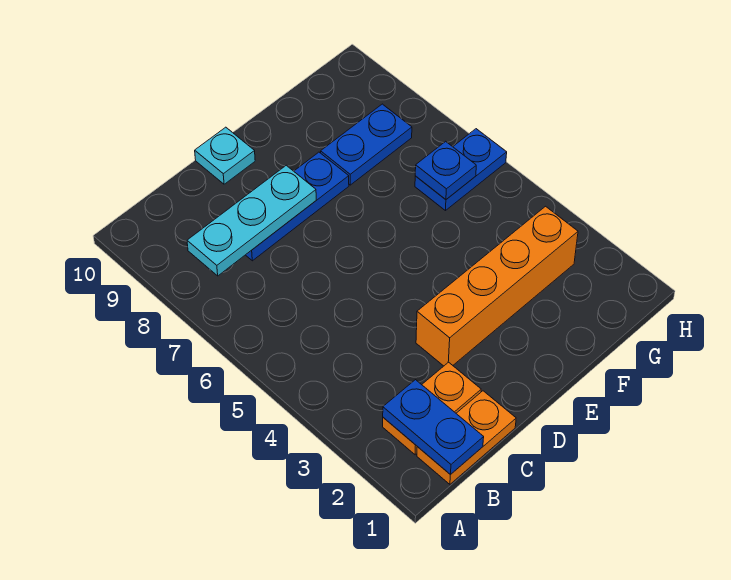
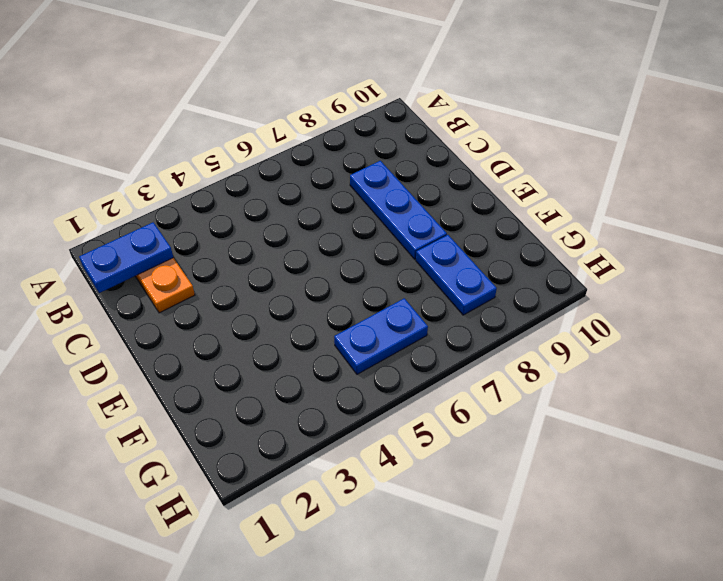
blue plate G5:G6 level 1 -> blue plate G6:H6 level 1
none -> orange plate B1:C1 level 1
none -> orange brick D3:G3 level 1

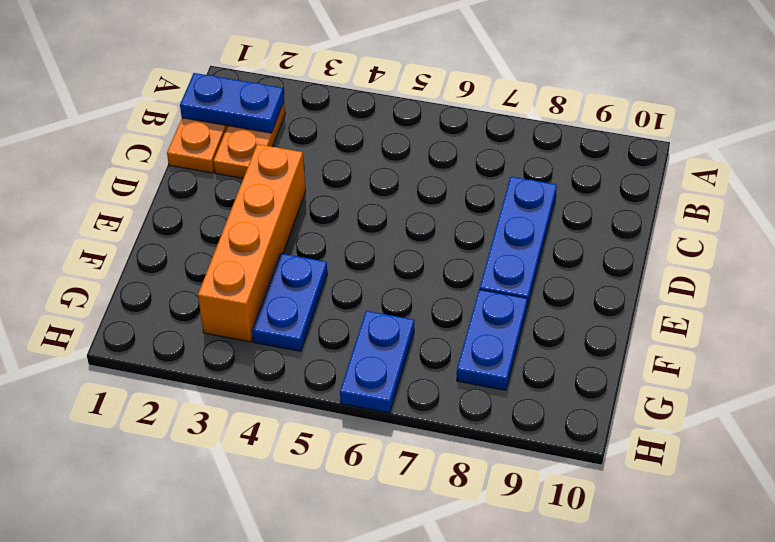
blue plate F4:G4 level 1 -> none
none -> cyan plate D10 level 1
none -> cyan plate B8:D8 level 2

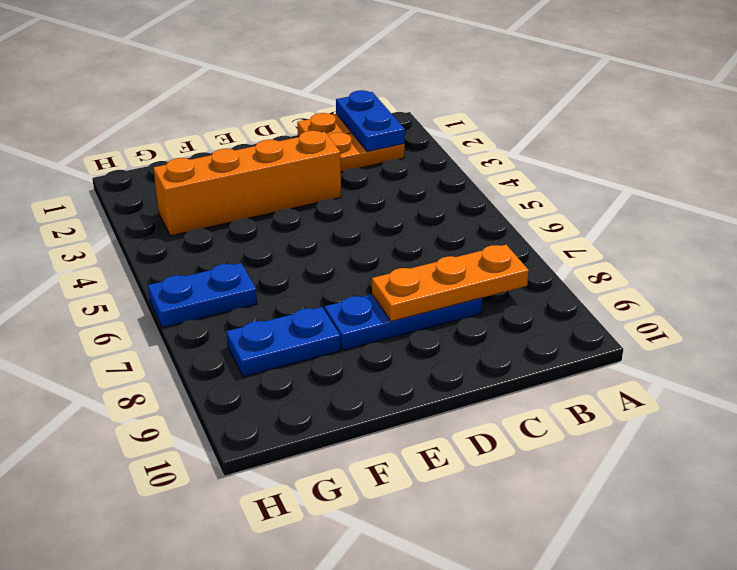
orange plate B8:D8 level 2 -> cyan plate B8:D8 level 2
none -> cyan plate D10 level 1
none -> blue plate G6 level 2

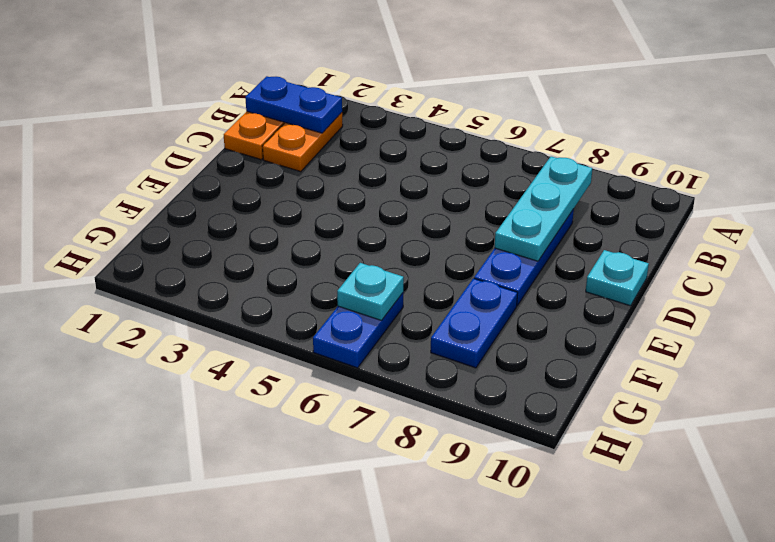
cyan plate G6 level 2 -> blue plate G6 level 2
none -> orange brick D3:G3 level 1

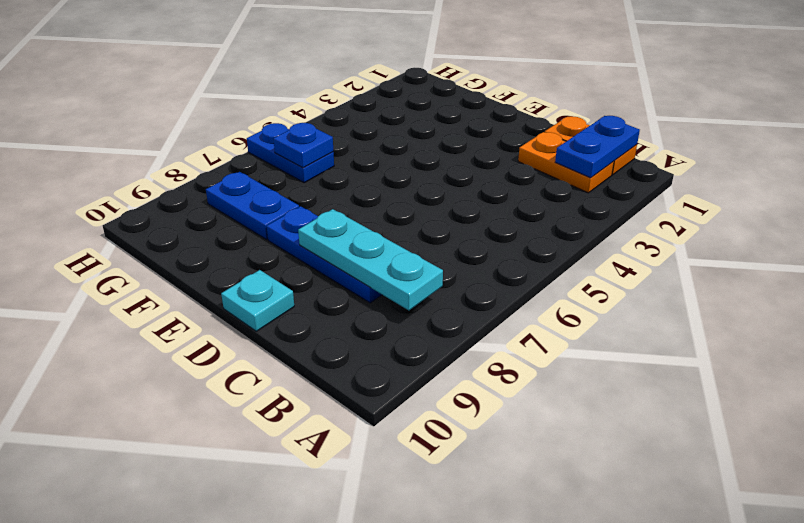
none -> orange brick D3:G3 level 1

